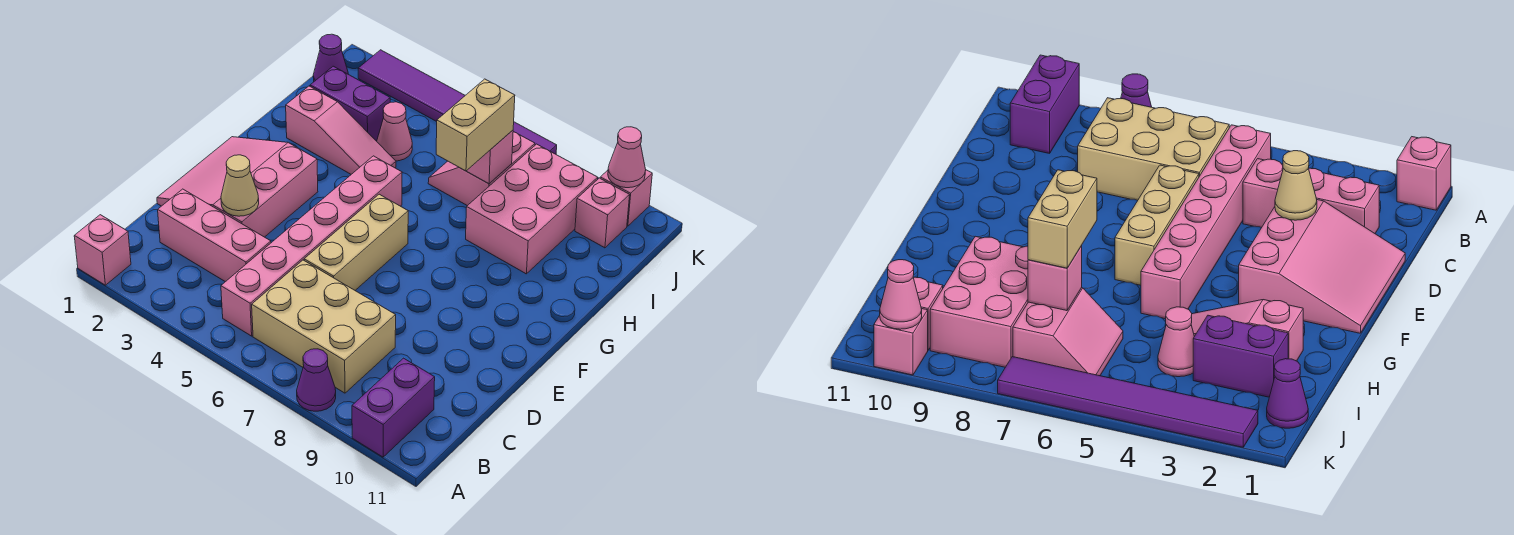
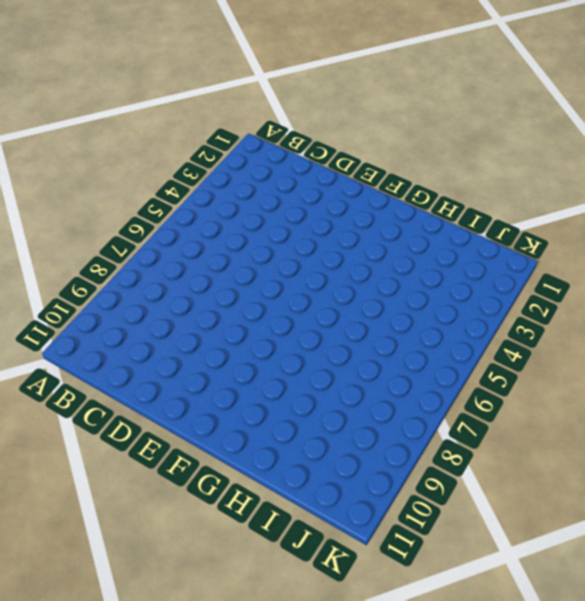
none -> pink brick A1 level 1
none -> purple cone A8 level 1
none -> purple brick A10:B10 level 1

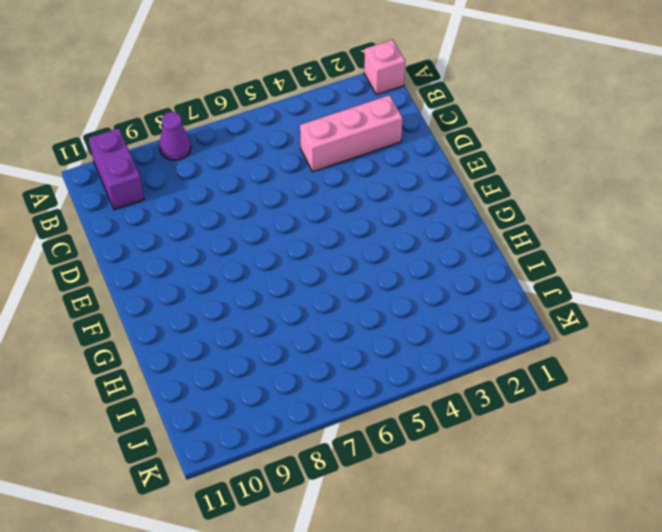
none -> pink brick B5:G5 level 1
none -> tan brick B6:C8 level 1
none -> pink slope D1:F3 level 1 top 3

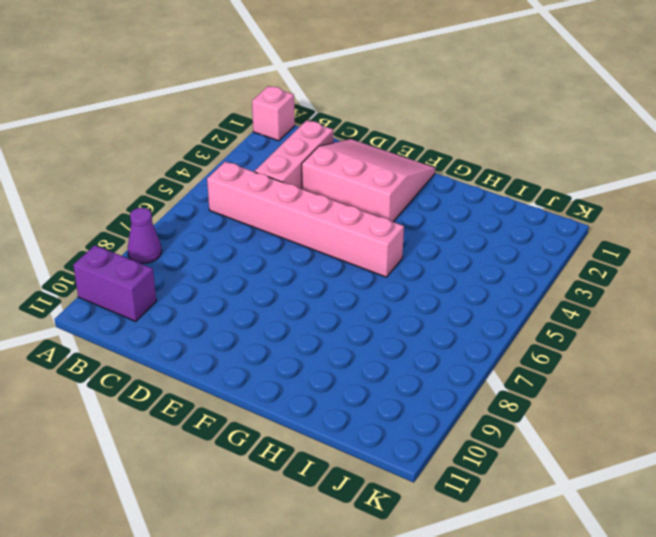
none -> tan brick B6:C8 level 1
none -> tan brick D6:F6 level 1
none -> pink slope H2:H4 level 1 top 2

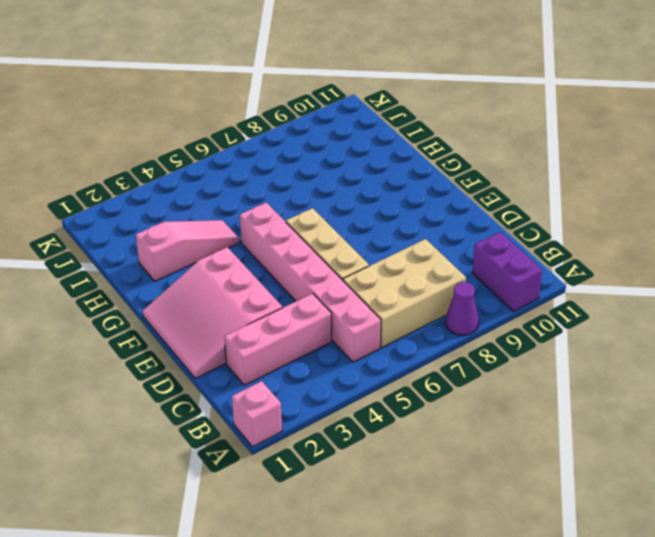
none -> pink brick H8:J9 level 1
none -> purple brick I2:I3 level 1
none -> pink cone I4 level 1

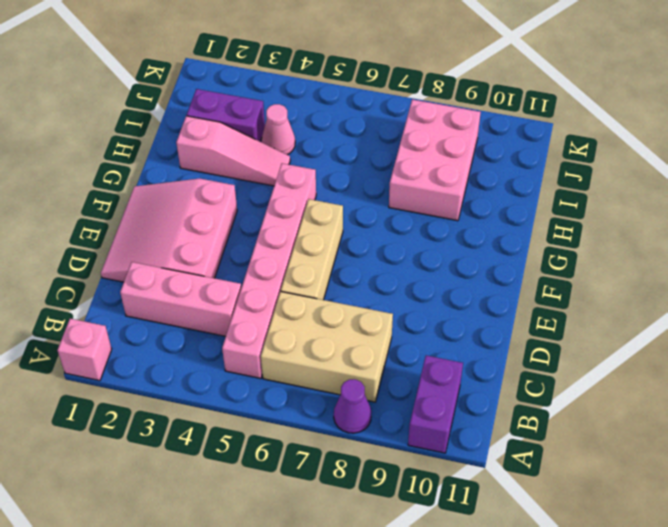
none -> pink slope I6:J7 level 1 top 7
none -> purple cone J1 level 1
none -> pink brick J10 level 1

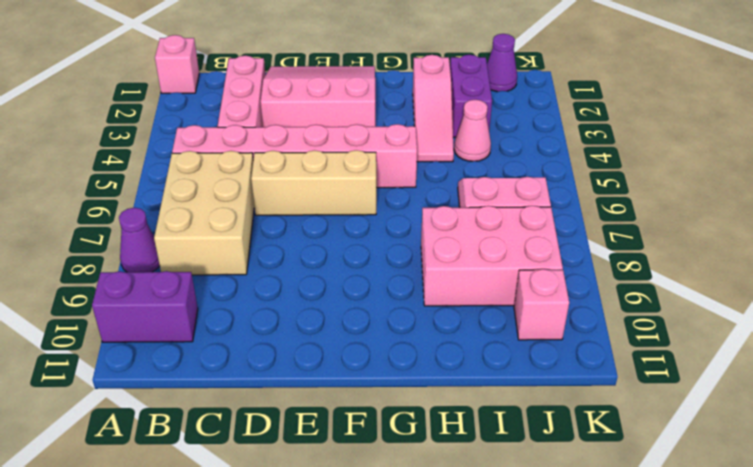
none -> purple tile K2:K7 level 1
none -> pink brick K10 level 1
none -> tan cone D3 level 2

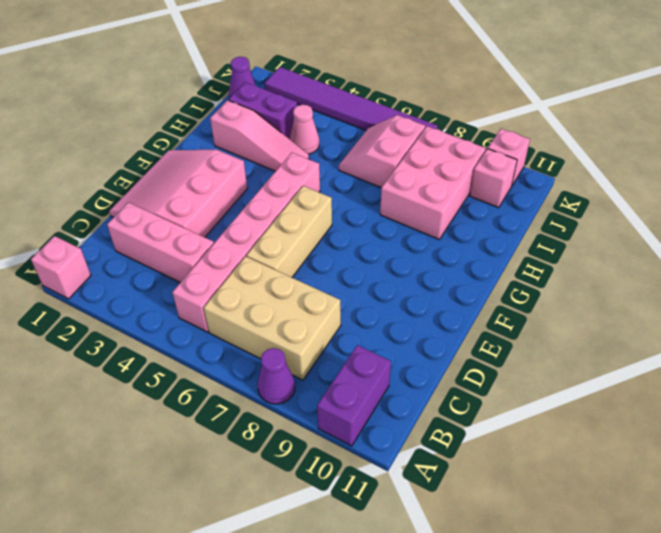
none -> tan cone D3 level 2
none -> pink brick I7 level 2
none -> pink cone K10 level 2

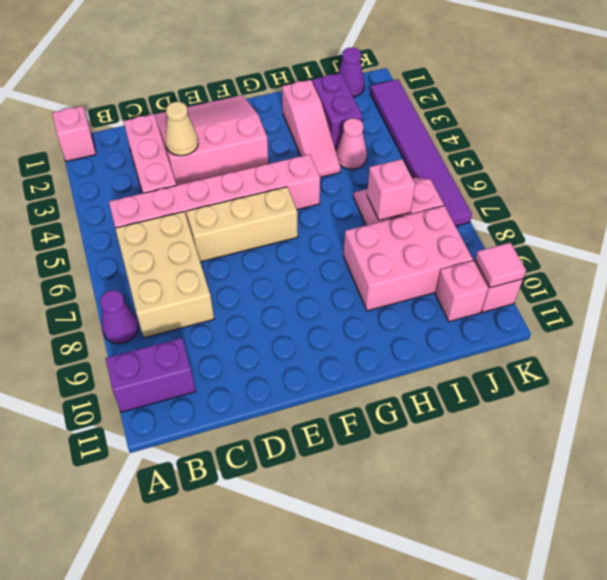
pink tile K10 level 2 -> pink cone K10 level 2
none -> tan brick H7:I7 level 3

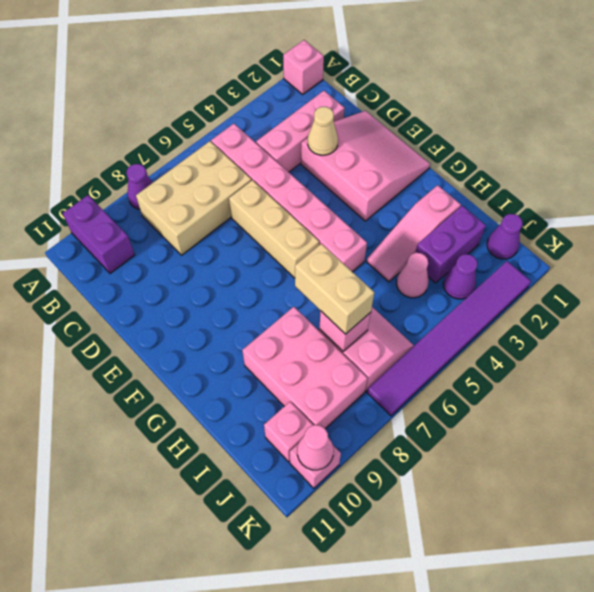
purple cone J3 level 1 -> none

